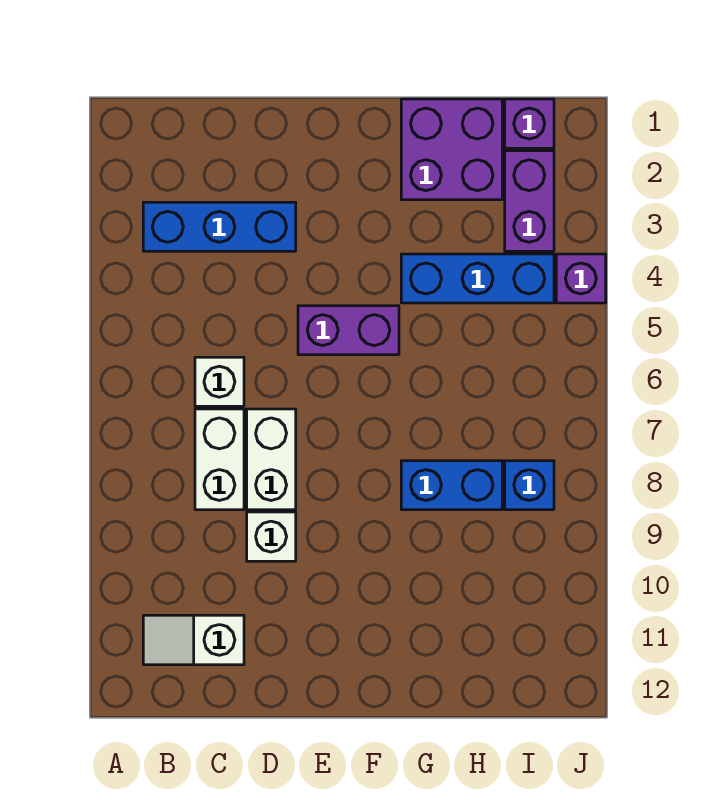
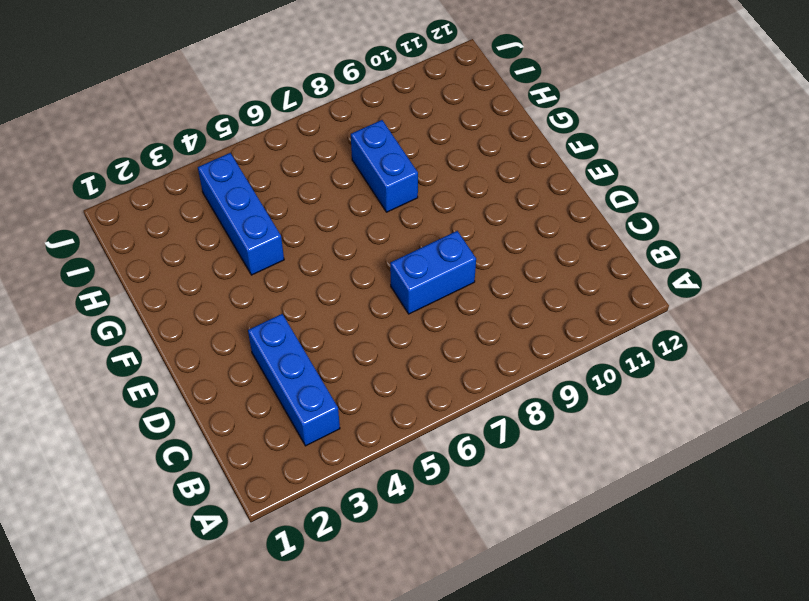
blue brick D7:D8 level 1 -> white brick D7:D8 level 1
none -> white slope B11:C11 level 1 top C
none -> white brick C6 level 1
none -> white brick C7:C8 level 1

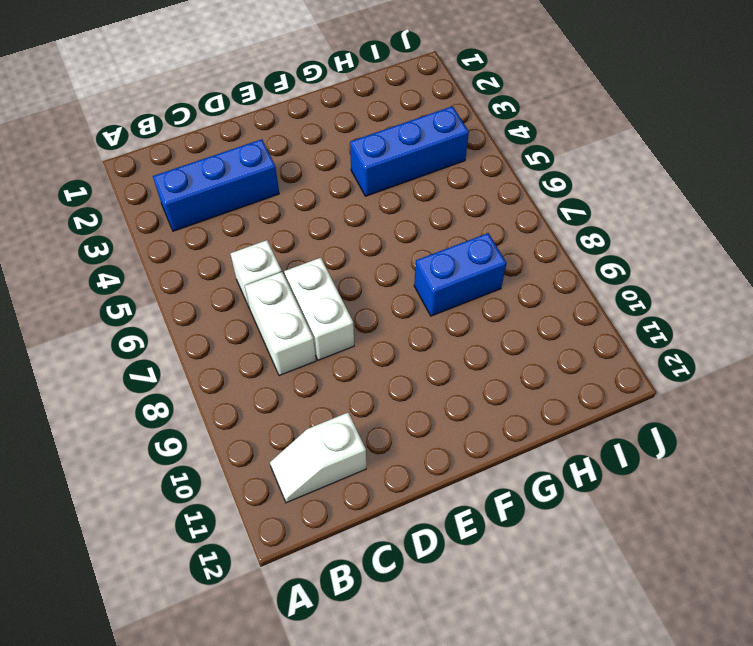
none -> white brick D9 level 1
none -> purple brick E5:F5 level 1
none -> purple brick G1:H2 level 1

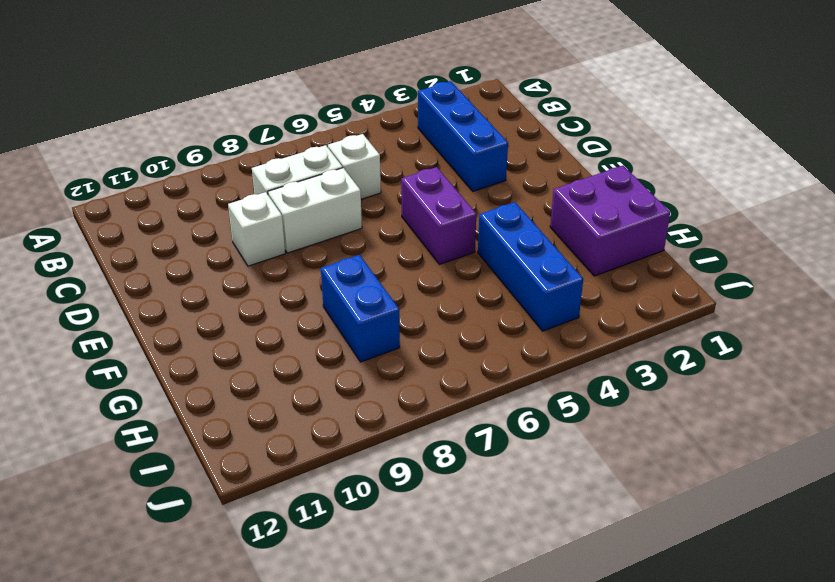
none -> white slope B11:C11 level 1 top C
none -> purple brick I1 level 1
none -> purple brick I2:I3 level 1

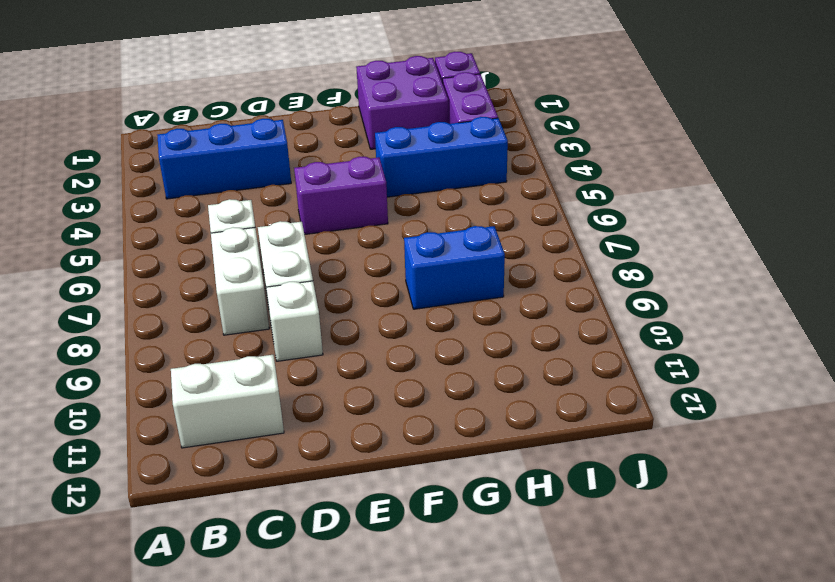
white brick B11:C11 level 1 -> white slope B11:C11 level 1 top C
none -> blue brick I8 level 1
none -> purple brick J4 level 1

